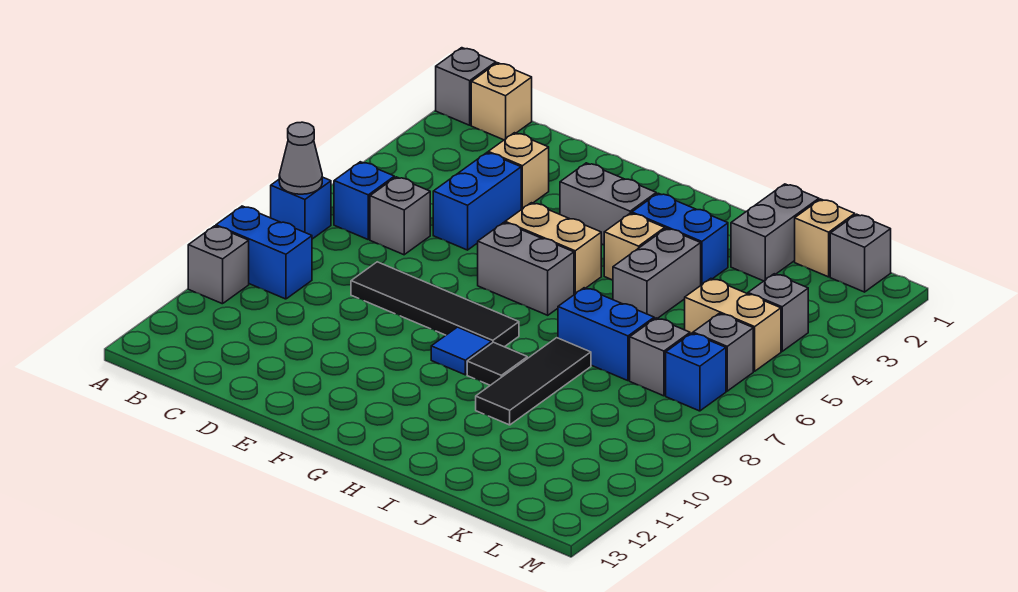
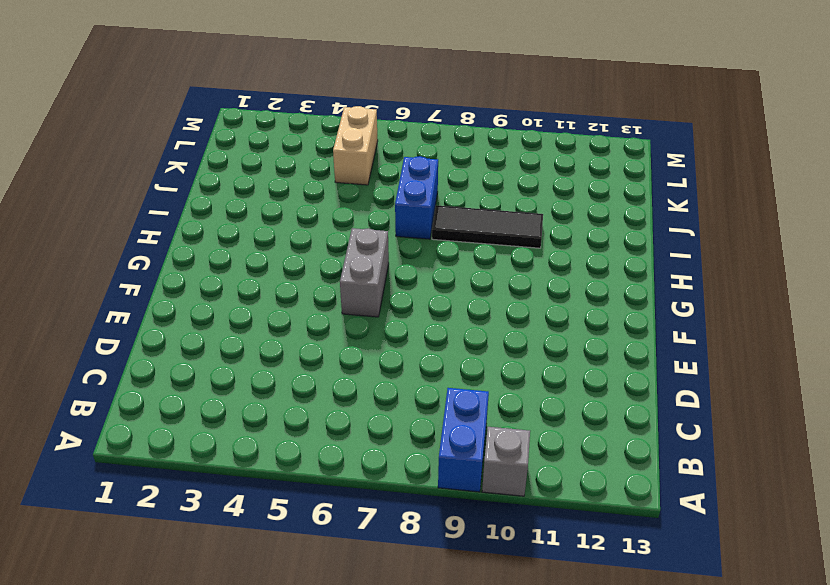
none -> grey brick A1 level 1
none -> blue brick A7 level 1
none -> tan brick B1 level 1

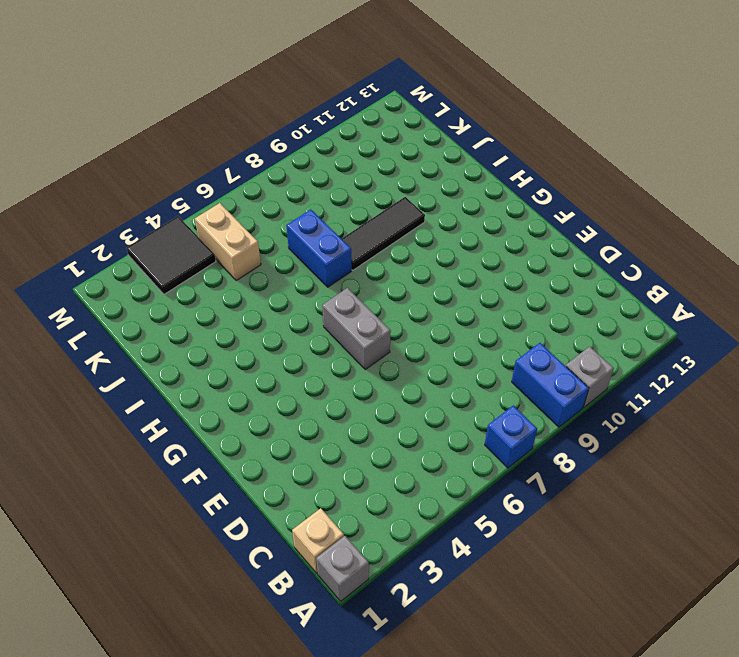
black tile L3:M4 level 1 -> grey brick L4 level 1
none -> blue brick B6 level 1
none -> grey brick C6 level 1
none -> tan brick D3 level 1

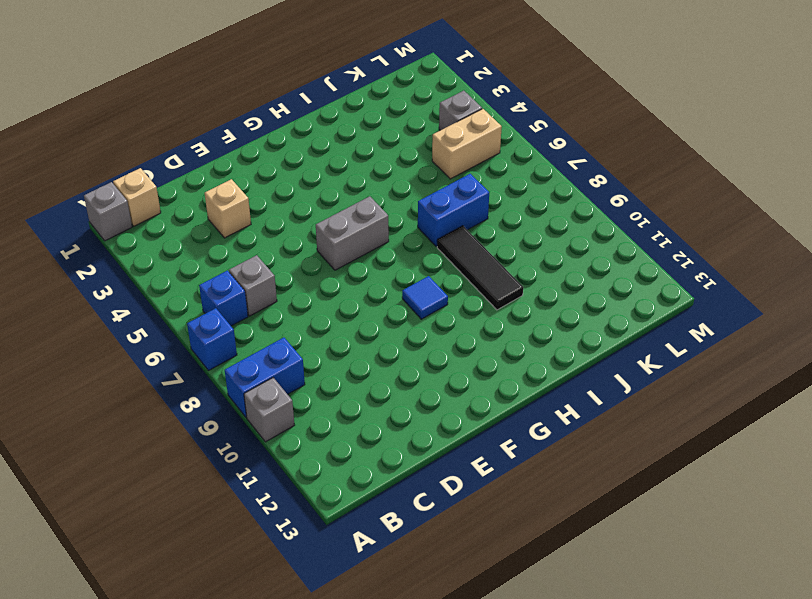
none -> blue brick D4:D5 level 1
none -> black tile D8:G8 level 1
none -> grey brick F3:G3 level 1

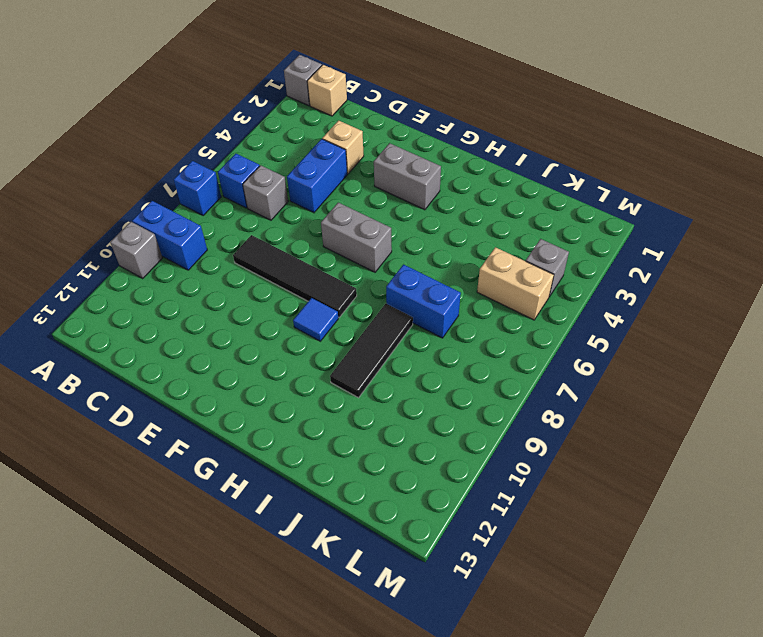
none -> tan brick F5:G5 level 1
none -> blue brick H3:I3 level 1
none -> tan brick H4 level 1

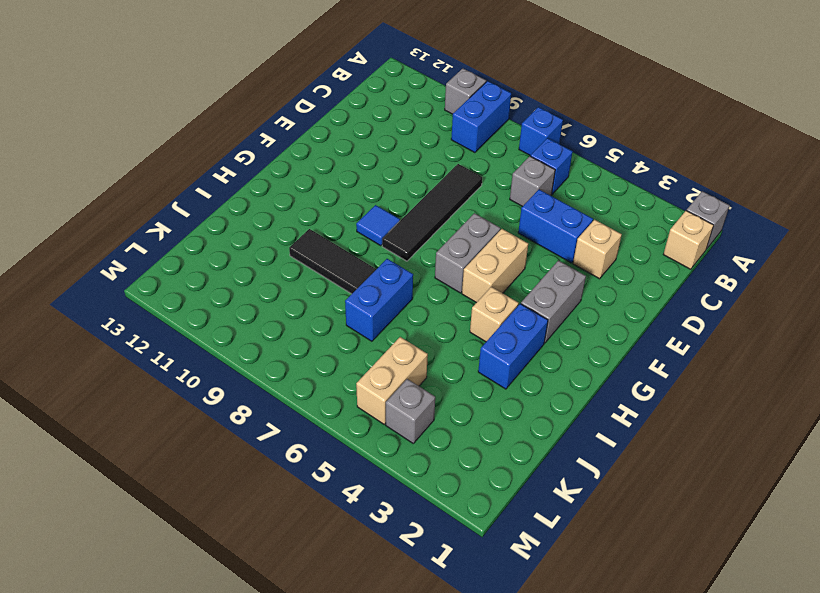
none -> black tile H9 level 1
none -> grey brick I4:I5 level 1
none -> grey brick J1:J2 level 1

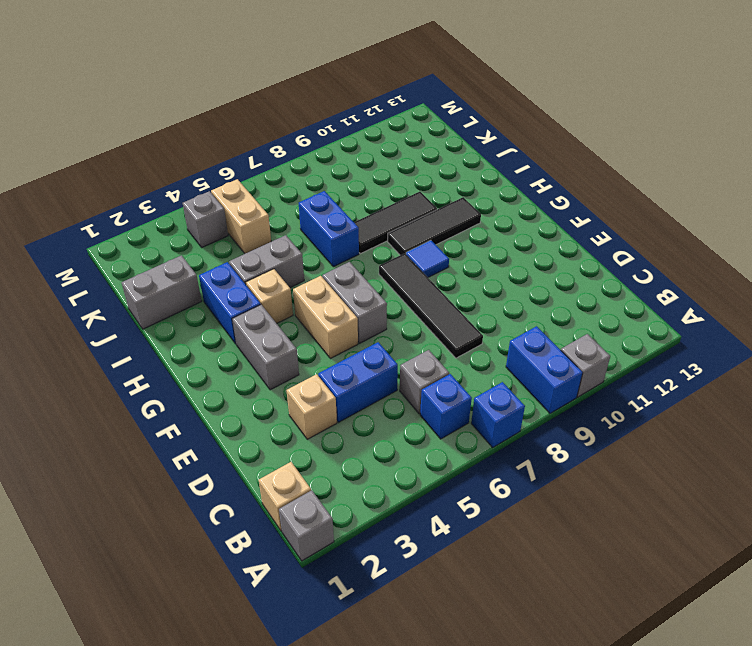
black tile H9:H11 level 1 -> black tile H9 level 1
none -> tan brick K1 level 1
none -> grey brick K7 level 1
none -> grey brick L1 level 1

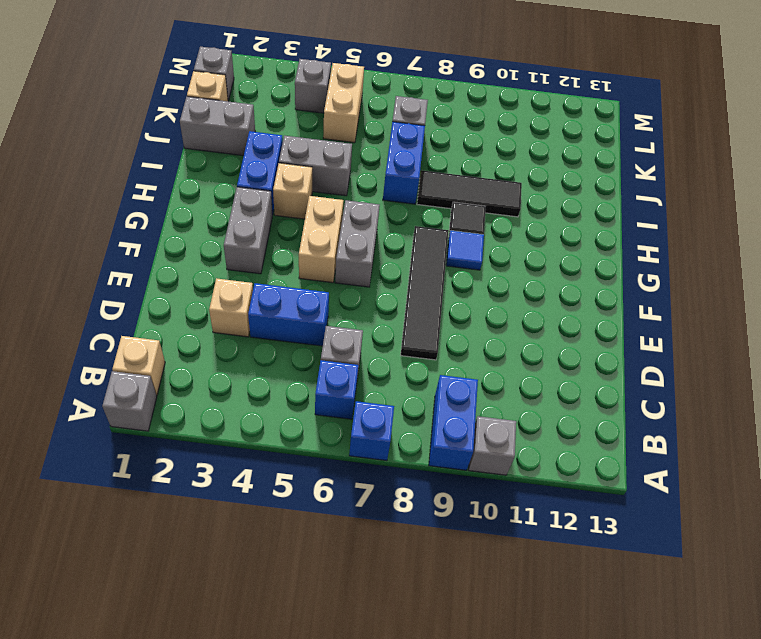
none -> grey brick L6 level 1
none -> blue brick L7 level 1
none -> grey cone A7 level 2

